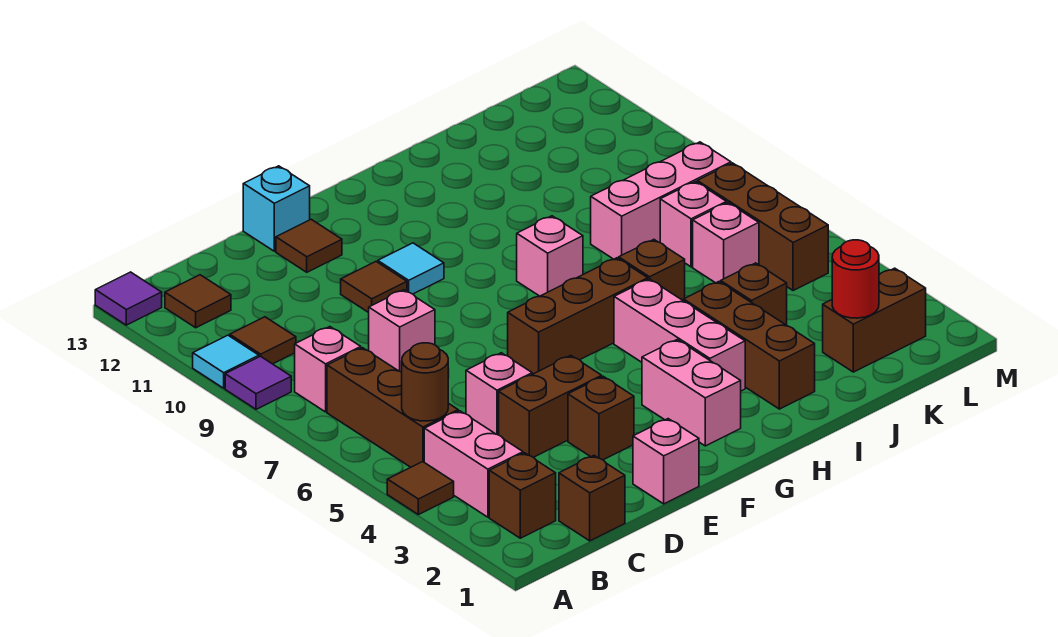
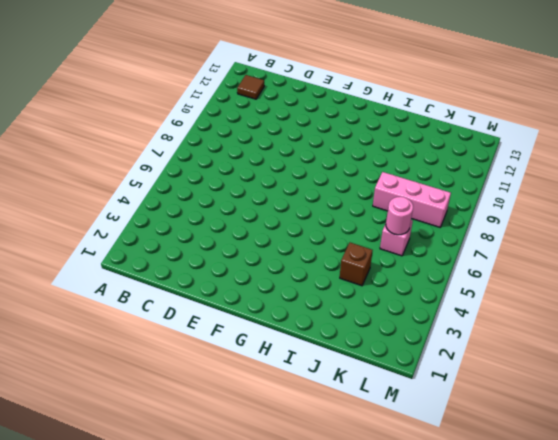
pink round brick K6 level 2 -> none
none -> brown tile A4 level 1
none -> purple tile A9 level 1
none -> cyan tile A10 level 1
none -> purple tile A13 level 1

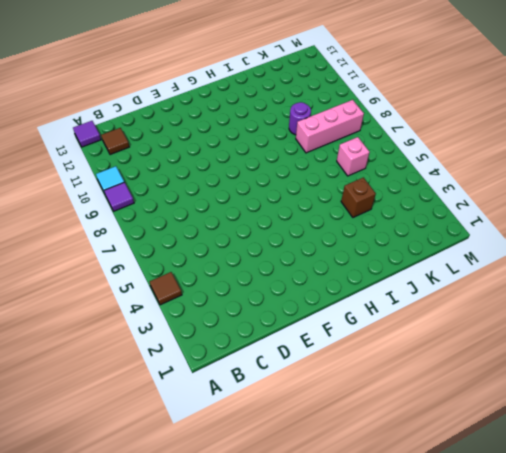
purple round brick J9 level 1 -> none
none -> brown brick B2 level 1
none -> pink brick B3:B4 level 1
none -> brown brick B5:B7 level 1
none -> pink brick B8 level 1

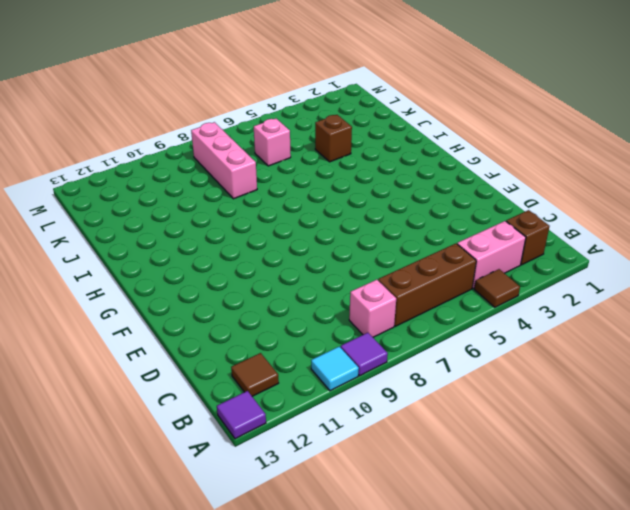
none -> brown tile B10 level 1
none -> brown brick C1 level 1
none -> brown brick D4:E4 level 1
none -> pink brick D5 level 1

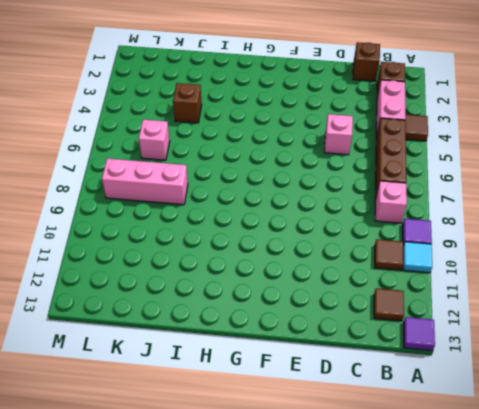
none -> brown brick D4:E4 level 1
none -> pink brick D8 level 1
none -> pink brick E1 level 1
none -> brown brick E3 level 1

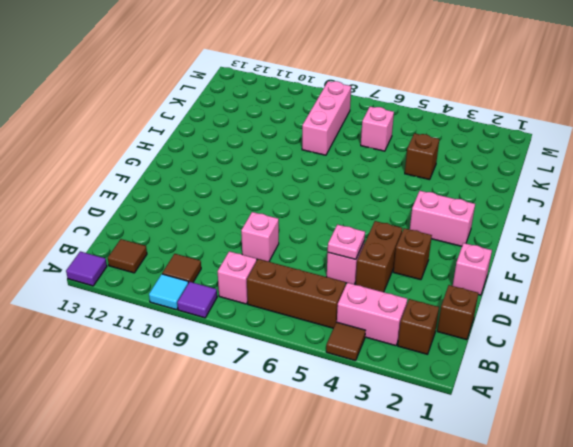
pink plate D5 level 2 -> none
none -> brown tile E10 level 1
none -> brown tile E12 level 1
none -> cyan brick E13 level 1
none -> brown brick F6:H6 level 1

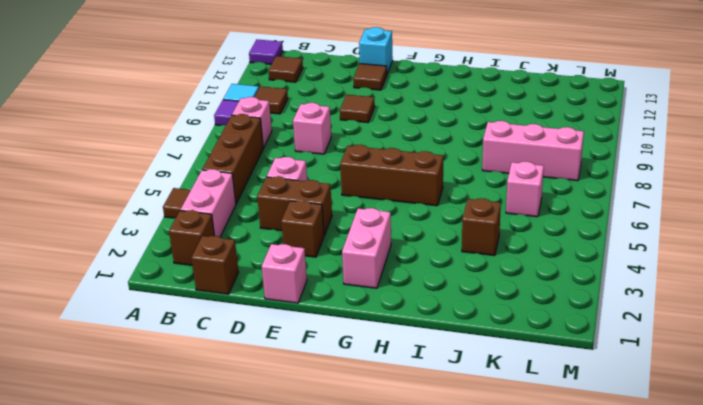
none -> cyan tile F10 level 1
none -> pink brick H3:H5 level 1
none -> pink brick H8 level 1
none -> brown brick I2:I4 level 1

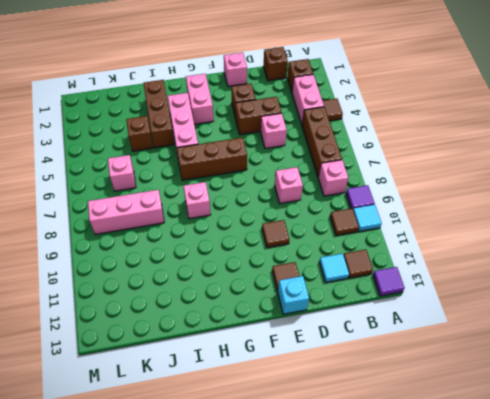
cyan tile C12 level 1 -> cyan tile F10 level 1
none -> brown brick I6 level 1
none -> brown brick K2:L2 level 1
none -> pink brick K7 level 1
none -> brown brick L5:L7 level 1

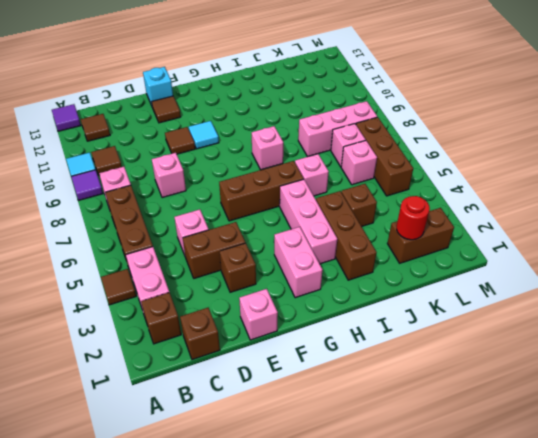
pink brick I6 level 1 -> brown brick I6 level 1
none -> brown round brick B5 level 2

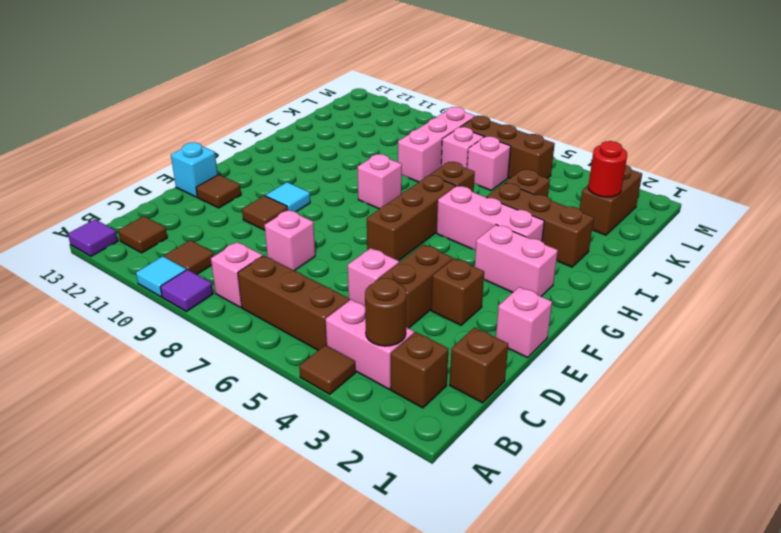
brown round brick B3 level 2 -> brown round brick B5 level 2

